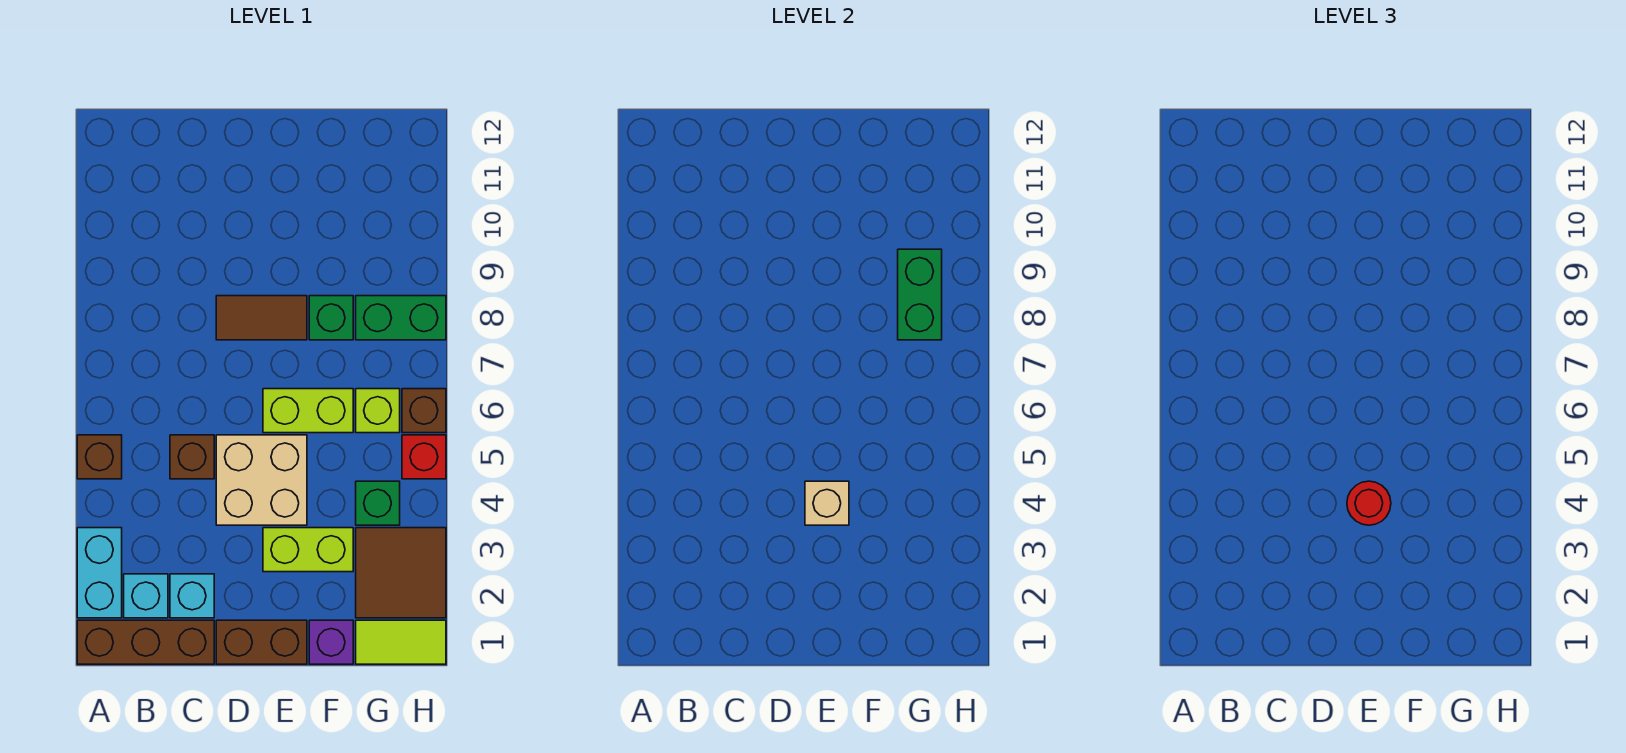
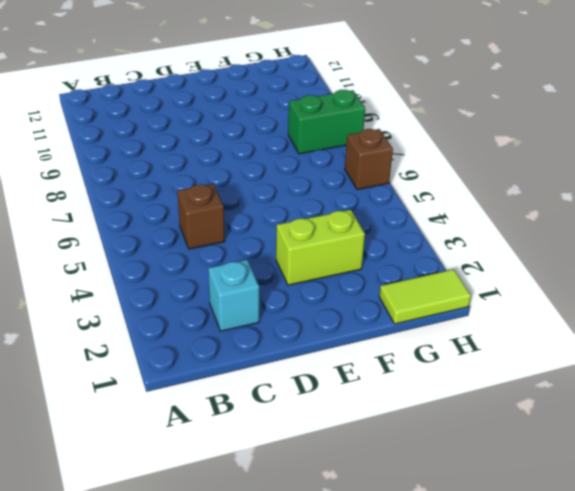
none -> brown brick A1:C1 level 1
none -> cyan brick A2:A3 level 1
none -> brown brick A5 level 1

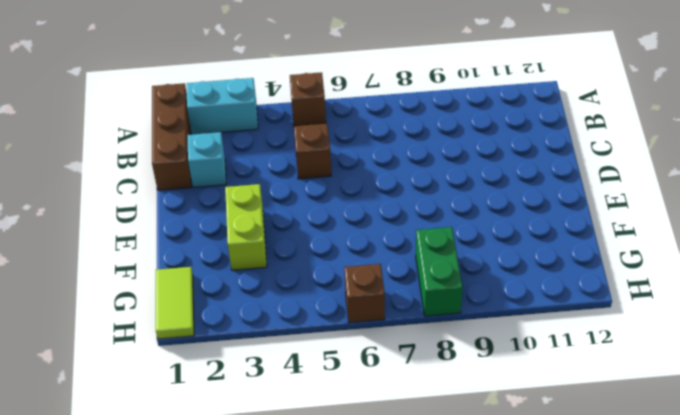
none -> cyan brick B2 level 1
none -> brown brick D1:E1 level 1
none -> tan brick D4:E5 level 1

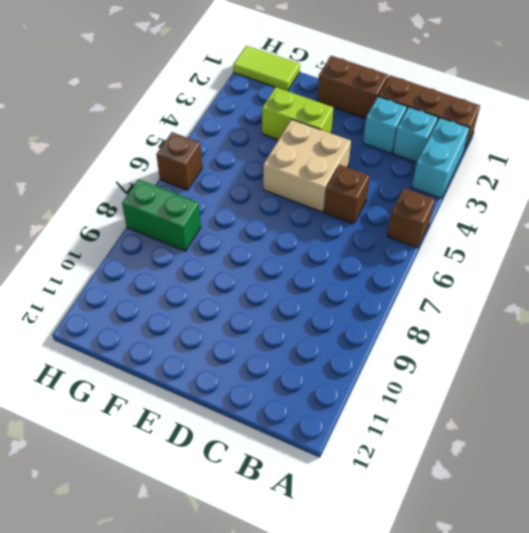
none -> brown tile D8:E8 level 1
none -> lime brick E6:F6 level 1
none -> purple brick F1 level 1

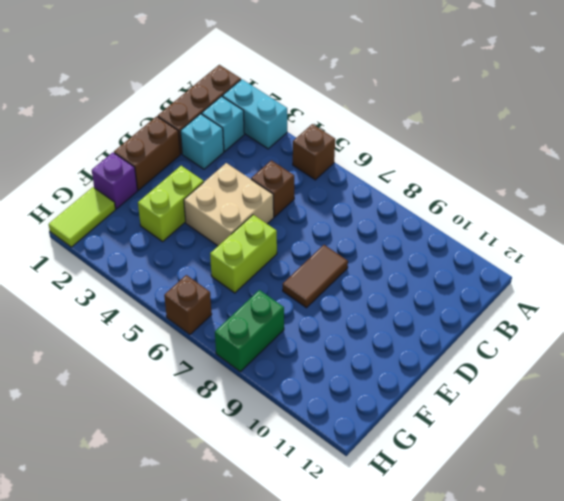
none -> green brick F8 level 1
none -> brown tile G2:H3 level 1
none -> green brick G4 level 1

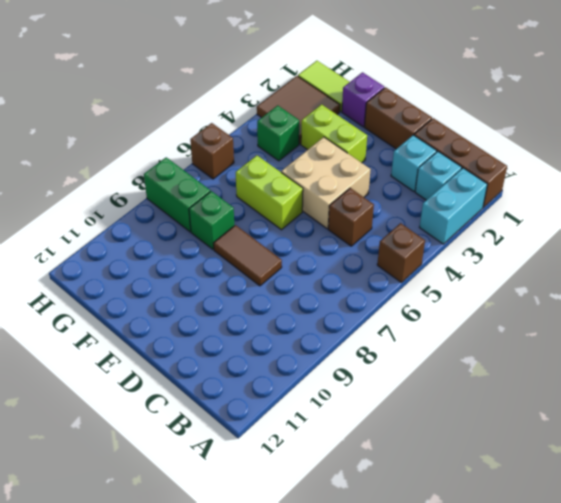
none -> lime brick G6 level 1
none -> red brick H5 level 1
none -> tan brick E4 level 2

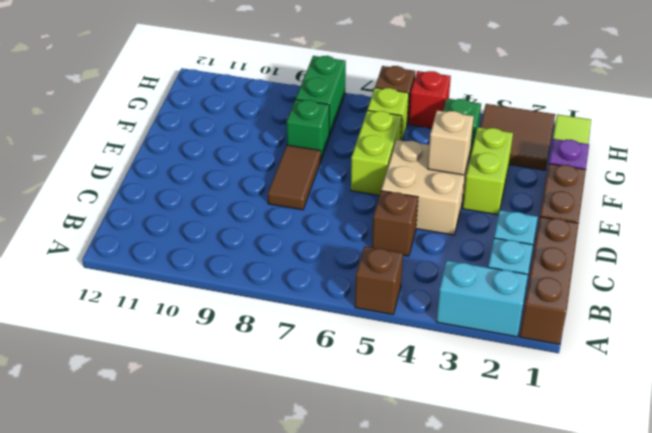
none -> green brick G8:G9 level 2
none -> red round brick E4 level 3

